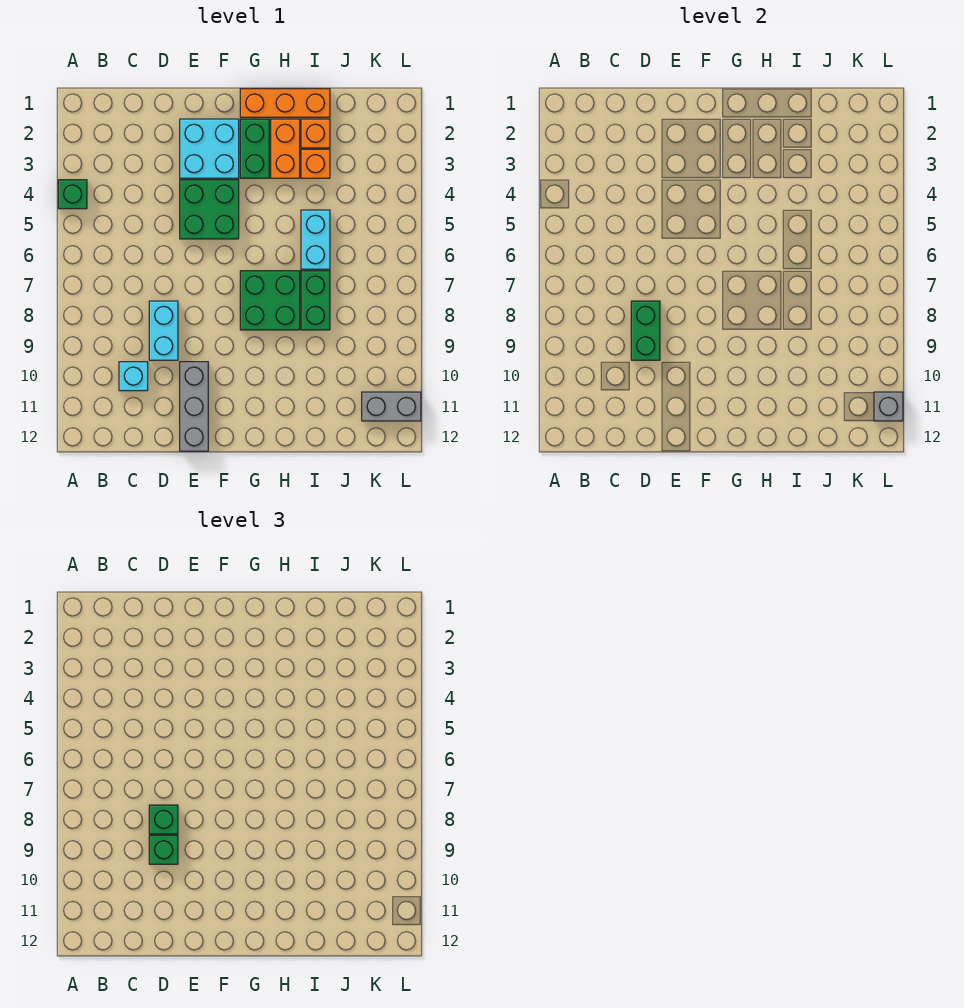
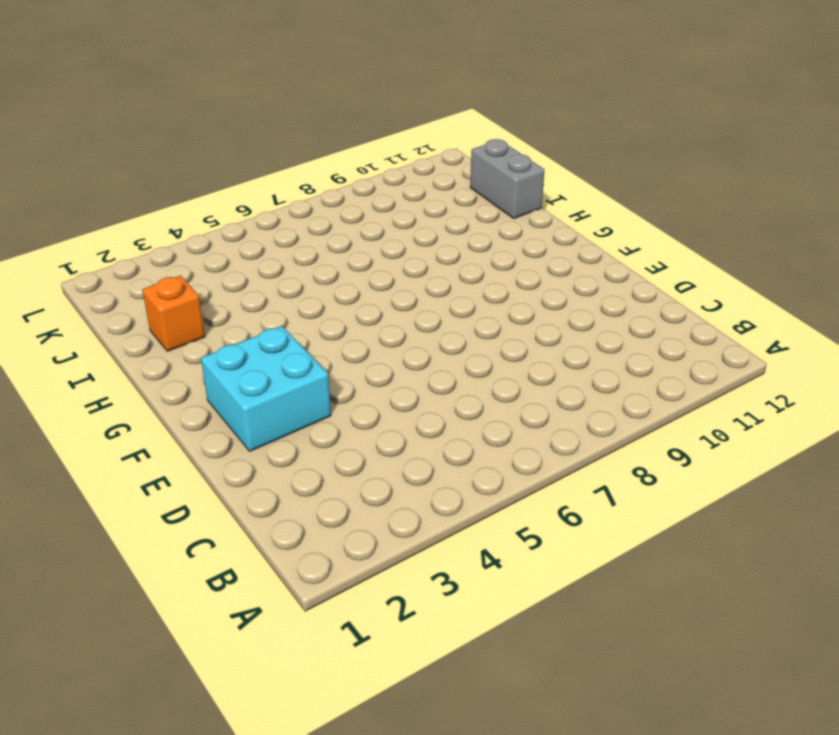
grey brick I12:J12 level 1 -> grey brick K11:L11 level 1
none -> green brick A4 level 1
none -> cyan brick C10 level 1
none -> cyan brick D8:D9 level 1

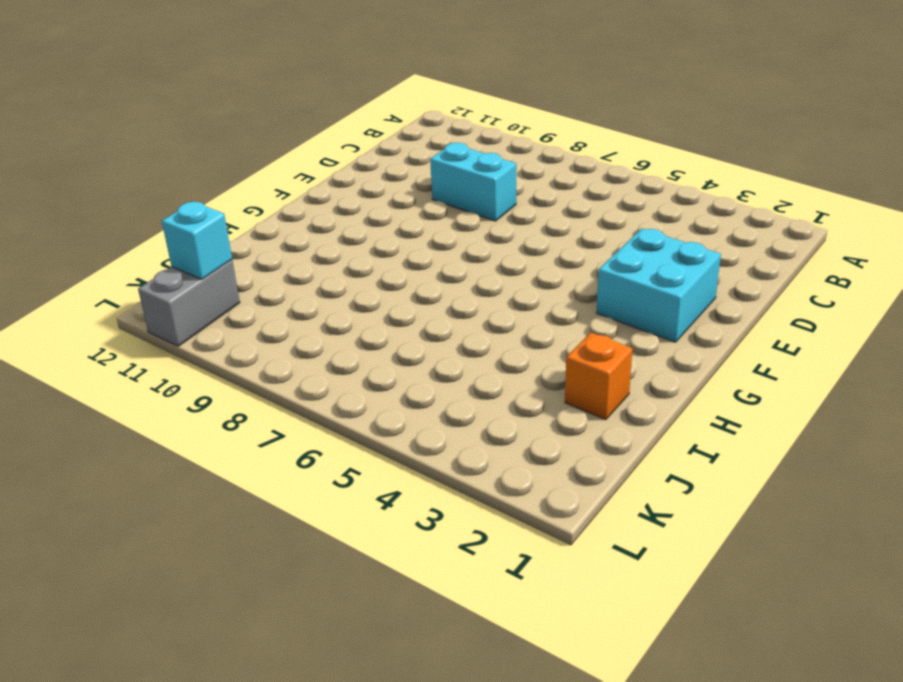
cyan brick K11 level 2 -> cyan brick C10 level 1
none -> green brick A4 level 1
none -> green brick E4:F5 level 1
none -> grey brick E10:E12 level 1

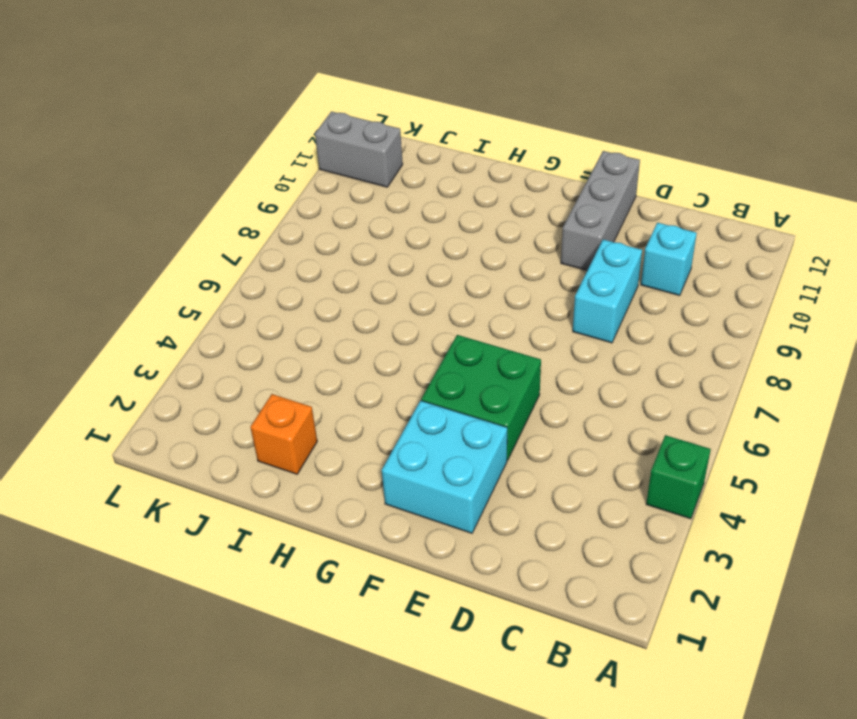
none -> orange brick G1:I1 level 1
none -> green brick G2:G3 level 1
none -> green brick G7:H8 level 1

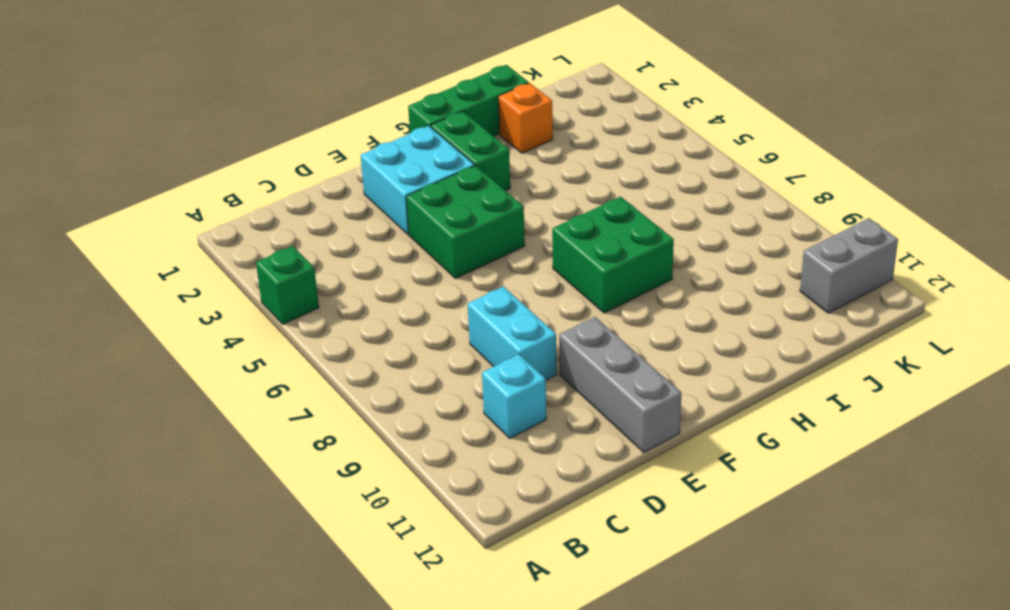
green brick G1:I1 level 1 -> orange brick G1:I1 level 1
none -> orange brick H2:H3 level 1
none -> orange brick I3 level 1
none -> cyan brick I5:I6 level 1

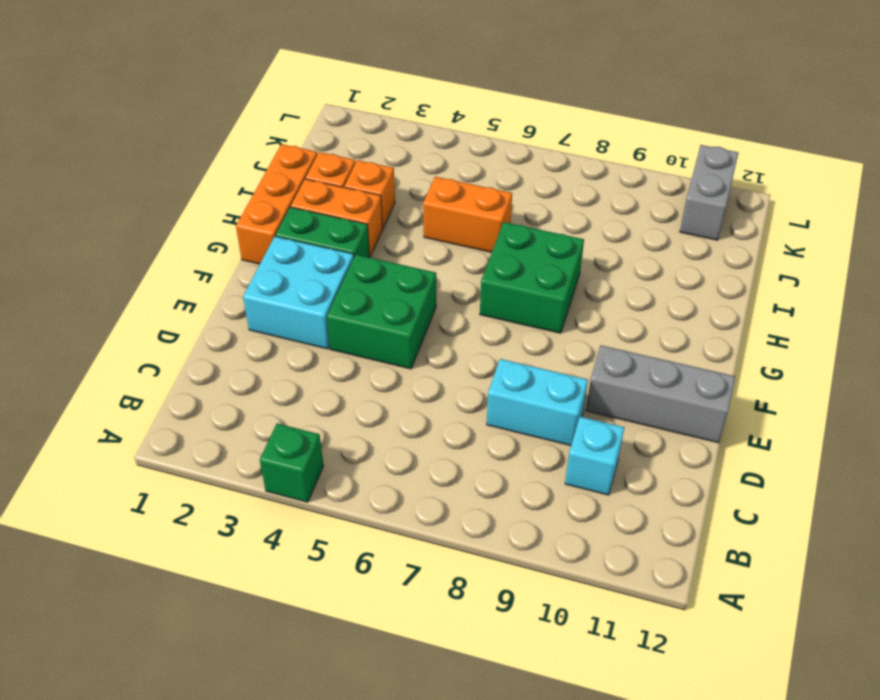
orange brick I5:I6 level 1 -> cyan brick I5:I6 level 1
none -> green brick I7:I8 level 1
none -> green brick D8:D9 level 2
none -> grey brick L11 level 2

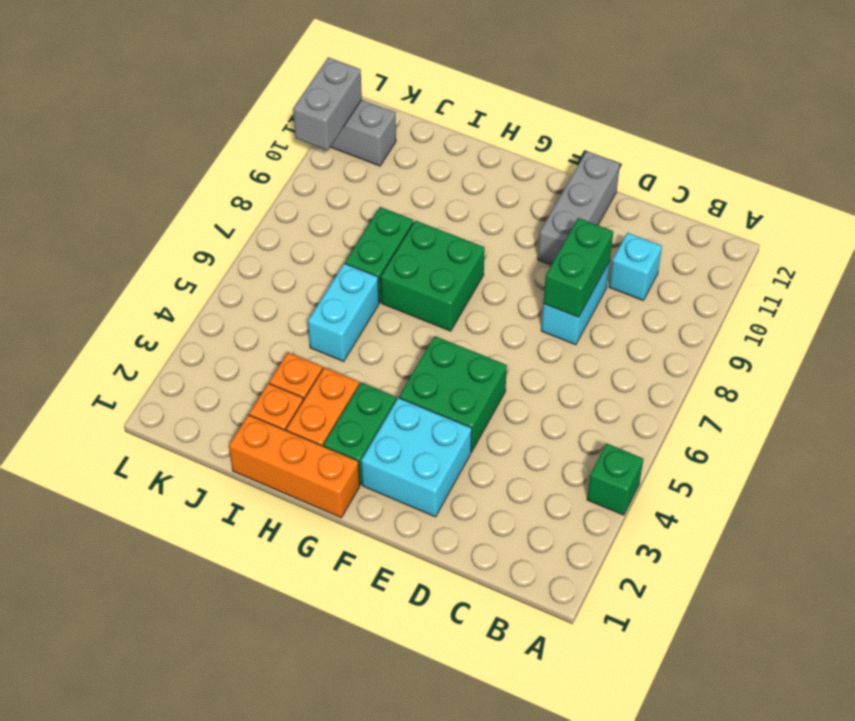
grey brick L10:L11 level 2 -> grey brick L11 level 2
none -> green brick D8 level 3
none -> green brick D9 level 3

